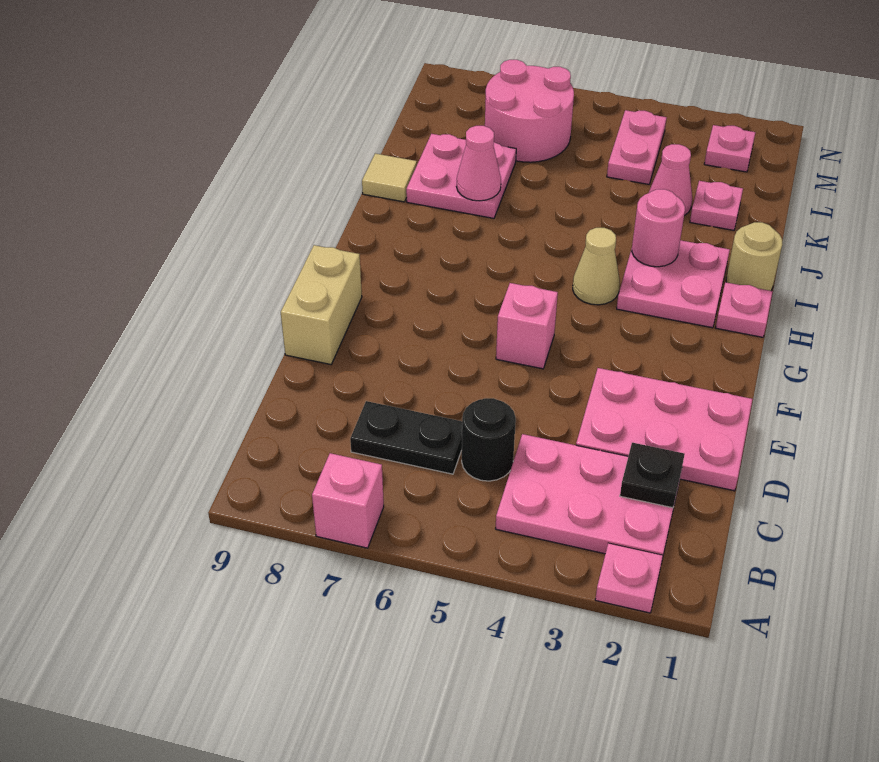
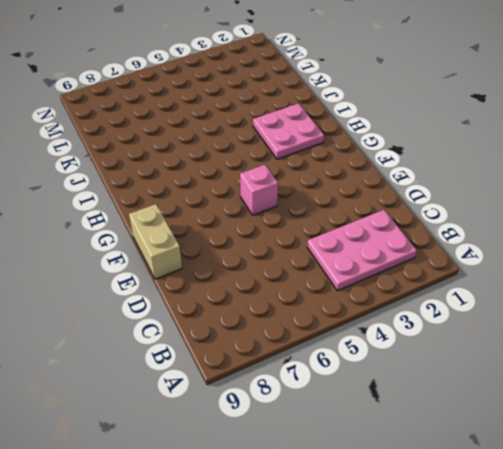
none -> pink plate A2 level 1
none -> pink brick A7 level 1
none -> black round brick C5 level 1

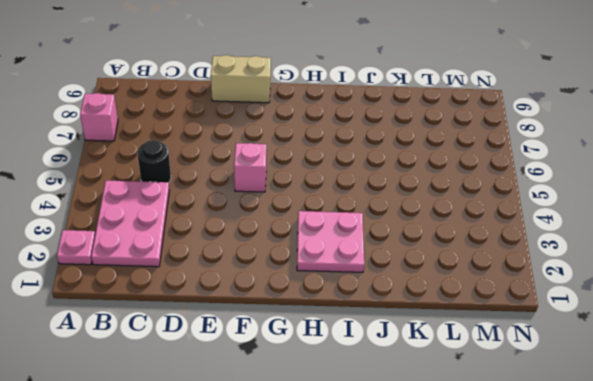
none -> black plate C6:C7 level 1
none -> pink plate D1:E3 level 1
none -> pink plate H1 level 1

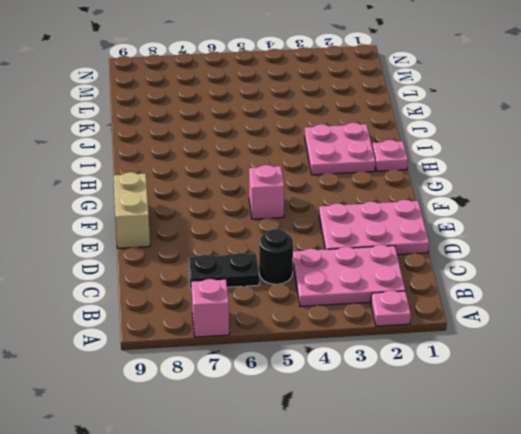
none -> tan cone H4 level 1
none -> tan round brick I1 level 1
none -> pink plate J7:K8 level 1

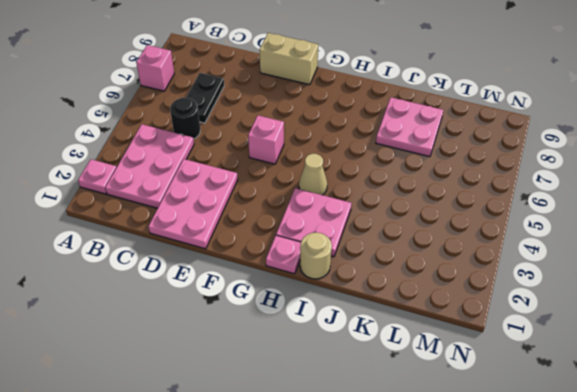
none -> tan tile J9 level 1
none -> pink plate K2 level 1
none -> pink cone K3 level 1

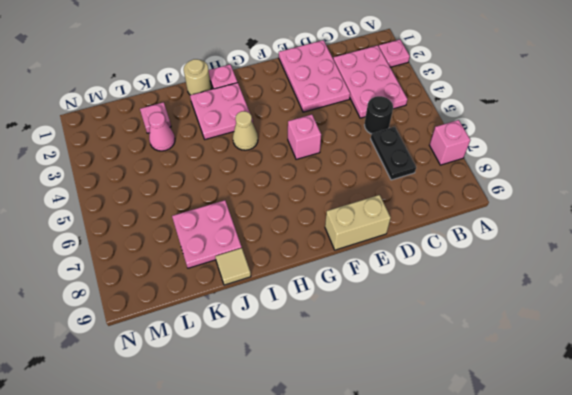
none -> pink plate L4:M4 level 1
none -> pink round brick L6:M7 level 1
none -> pink plate M2 level 1

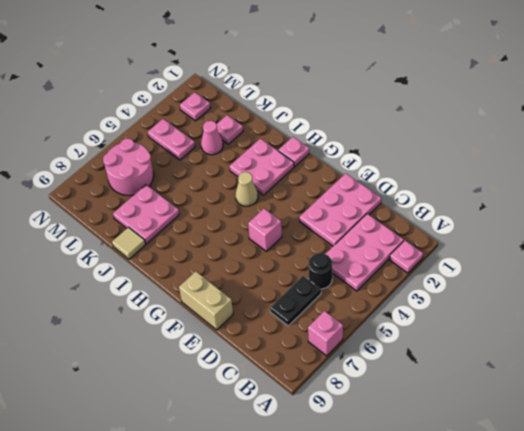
none -> tan round brick I1 level 1
none -> black plate C2 level 2
none -> pink round brick I3 level 2

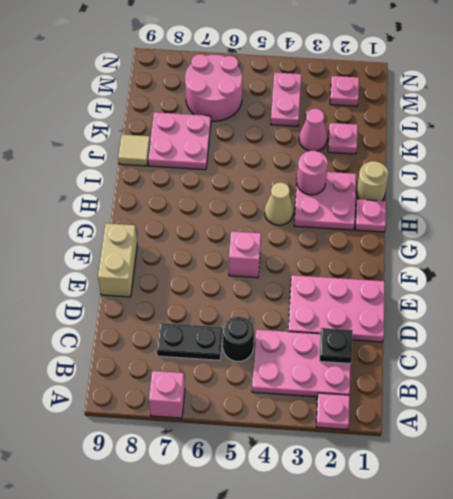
none -> pink cone J7 level 2

